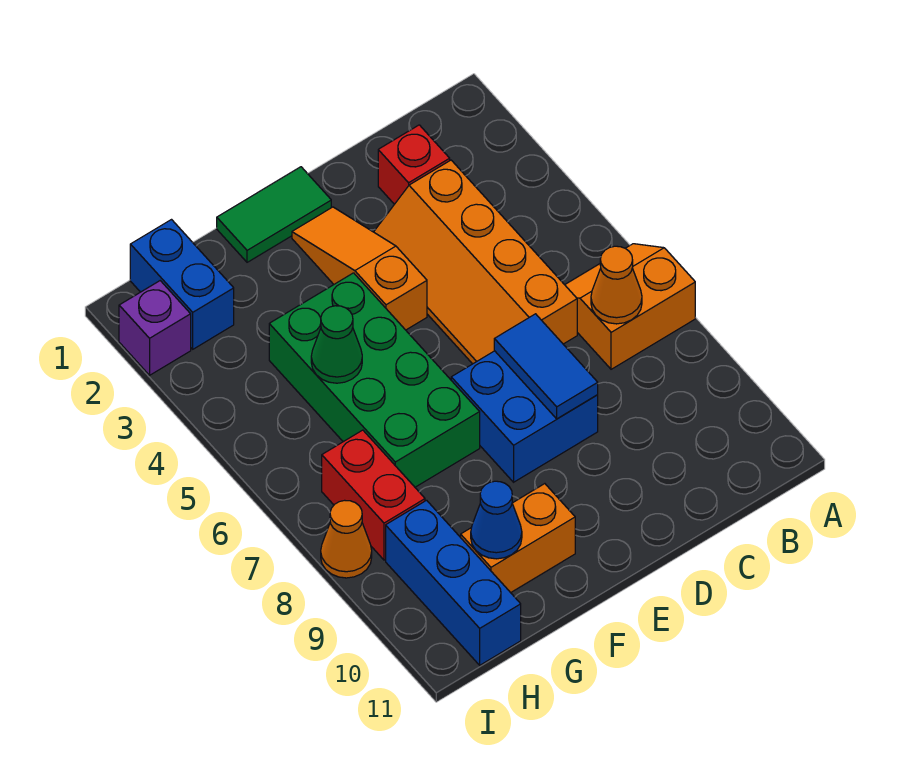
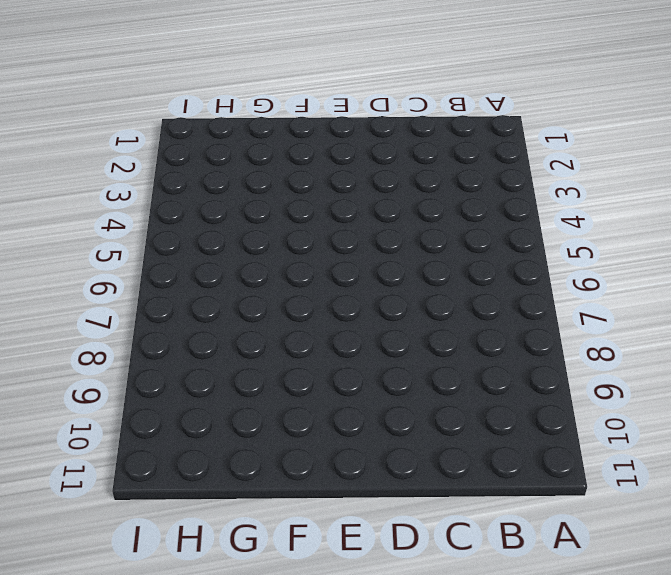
none -> orange slope A6:B7 level 1 top 7
none -> red brick C2 level 1
none -> orange slope C3:D6 level 1 top C

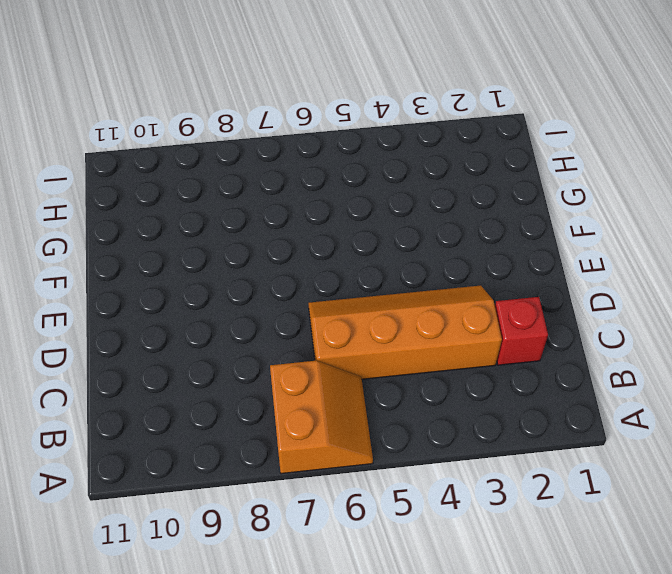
none -> blue brick D7:E8 level 1
none -> green tile E1:F1 level 1
none -> orange slope E2:E4 level 1 top 4

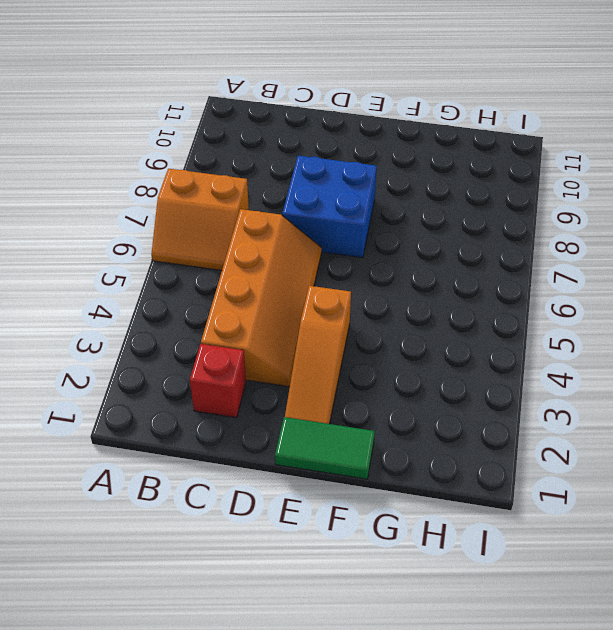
none -> green brick F4:G7 level 1
none -> orange brick F10:G10 level 1
none -> blue brick H1:H2 level 1

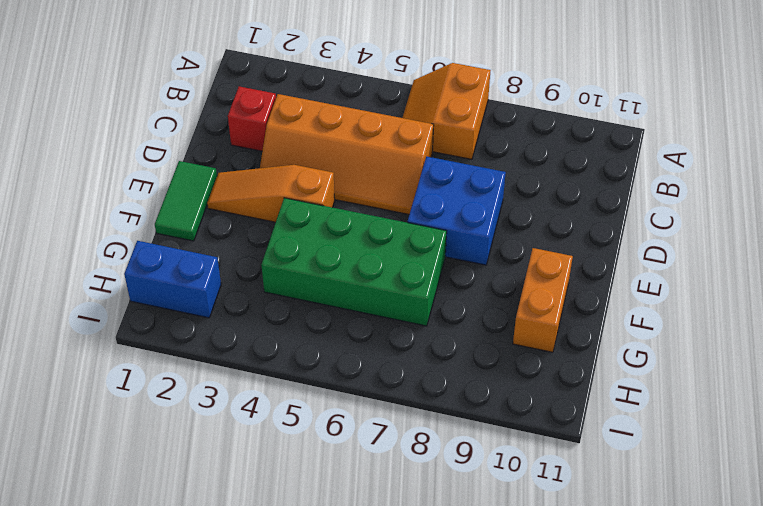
none -> red brick H7:H8 level 1
none -> blue brick H9:H11 level 1
none -> purple brick I2 level 1

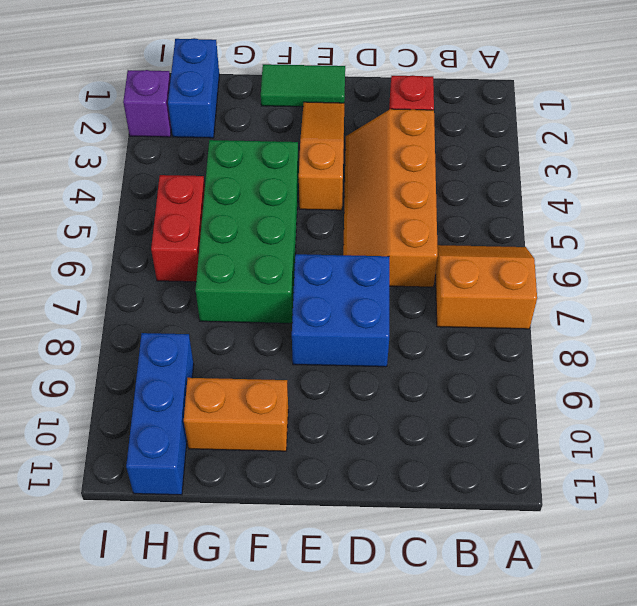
red brick H5:H6 level 1 -> red brick H7:H8 level 1
none -> orange cone I8 level 1
none -> orange cone B7 level 2
none -> blue tile D7:D8 level 2

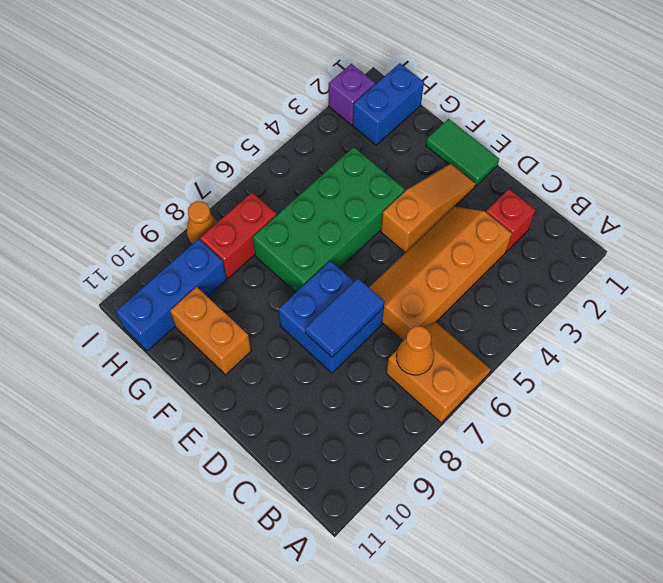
none -> green cone G5 level 2
none -> blue cone G10 level 2

